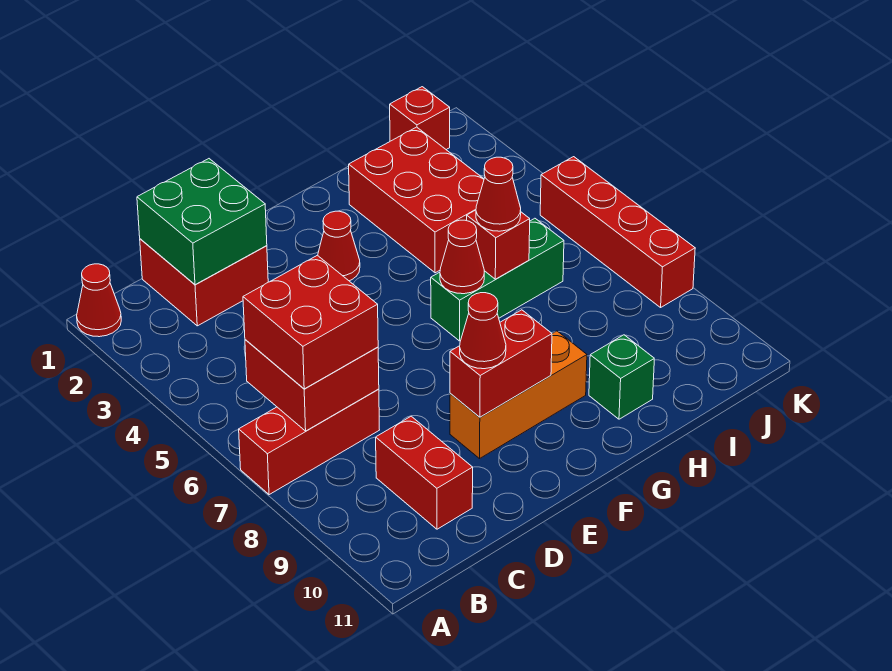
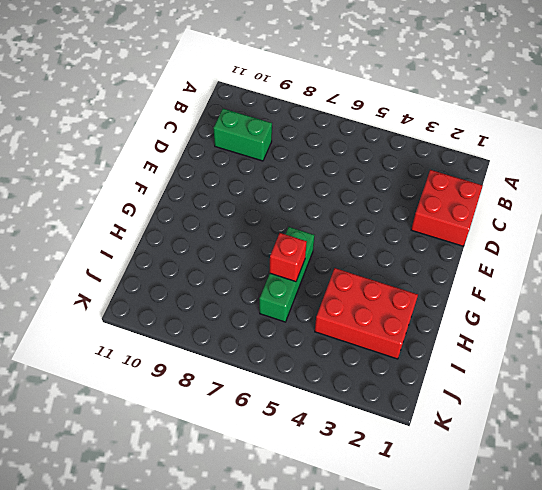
green brick C9:C10 level 1 -> red brick C9:C10 level 1
none -> red cone A1 level 1
none -> red brick A7:C7 level 1
none -> orange brick E9:G9 level 1

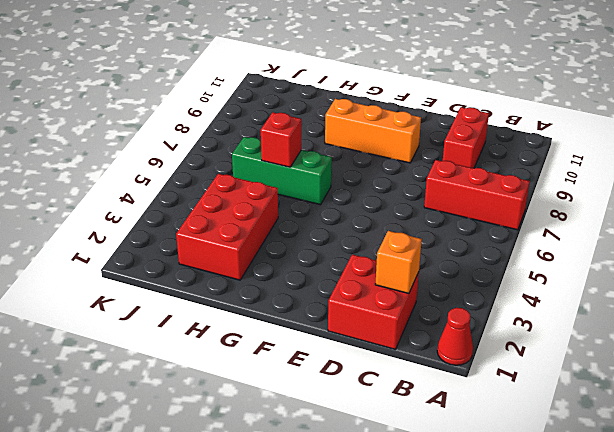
orange brick C2 level 2 -> green brick C1:D2 level 2
none -> red cone F3 level 1
none -> green brick H10 level 1
none -> red brick J1 level 1

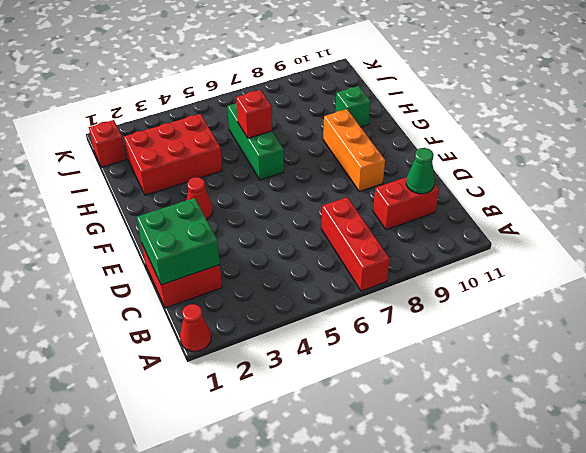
green cone C10 level 2 -> none
none -> red brick K5:K8 level 1
none -> red brick B6:C7 level 2
none -> red brick E9:F9 level 2

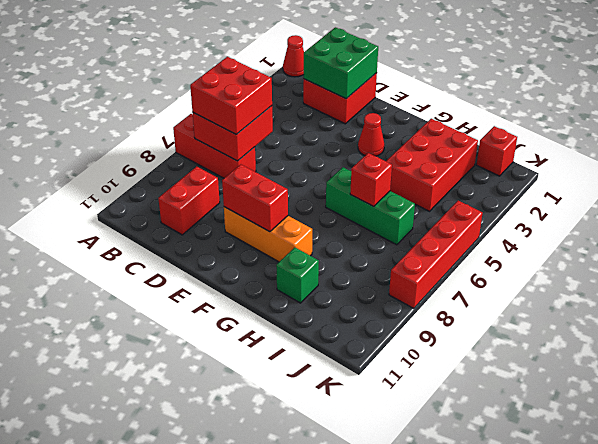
none -> red cone G6 level 2
none -> red cone E9 level 3
none -> red cone H6 level 3

